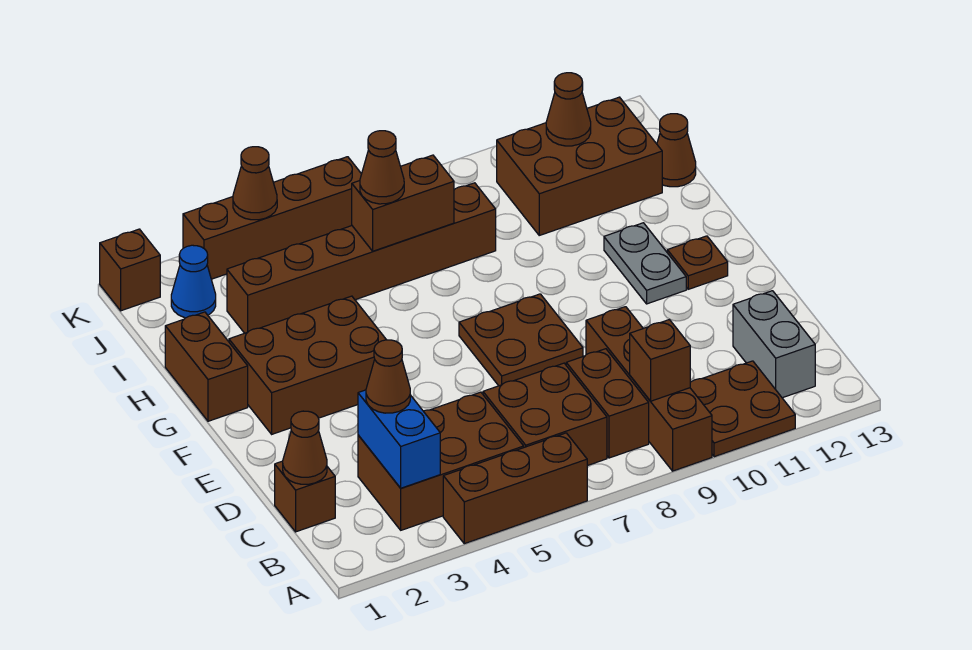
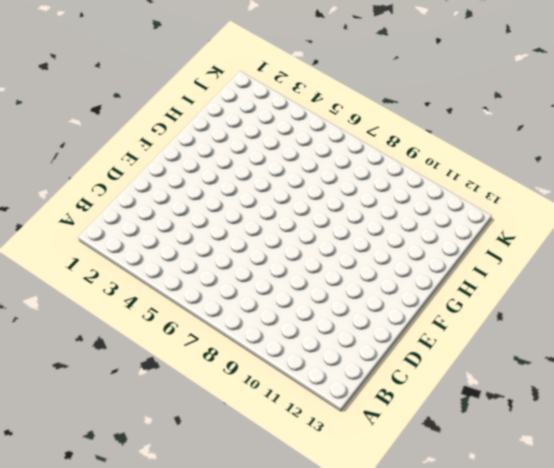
none -> brown brick A4:A6 level 1
none -> brown brick A9:D9 level 1
none -> brown plate A10:B11 level 1

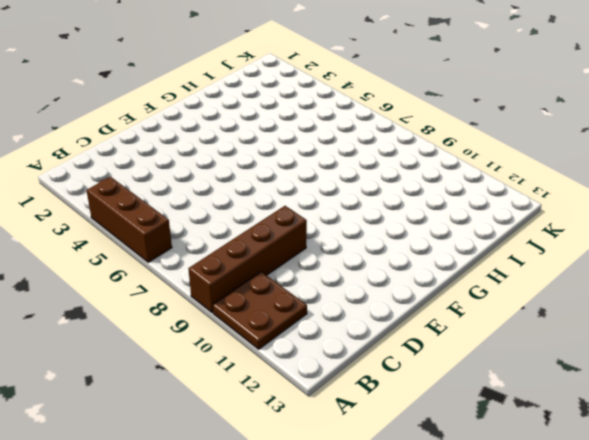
none -> brown brick B3:C5 level 1
none -> brown brick B6:C7 level 1
none -> brown brick B8:C8 level 1

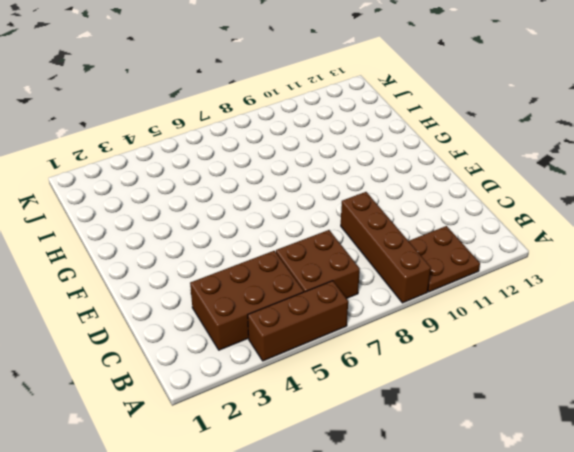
none -> brown brick B8:C8 level 1
none -> grey brick B12:C12 level 1
none -> brown brick C1 level 1

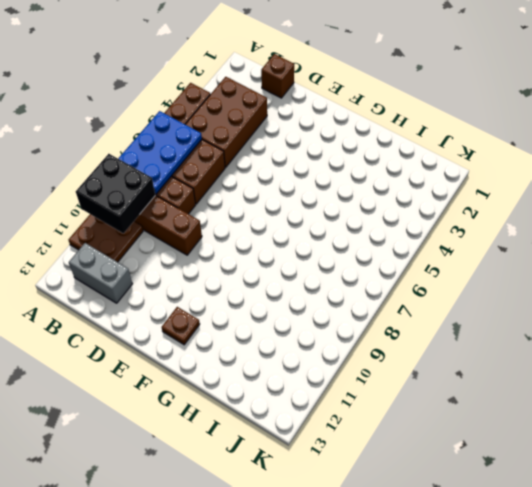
blue plate A6:B8 level 2 -> none
black brick A9:B10 level 2 -> brown brick B9 level 2
none -> brown plate E7:F8 level 1
none -> brown brick F2:G4 level 1
none -> grey plate F11:G11 level 1

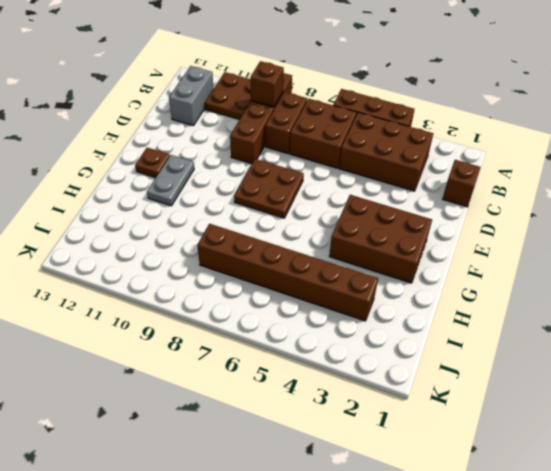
none -> brown brick G1:H1 level 1
none -> brown brick I10:J12 level 1
none -> brown cone I13 level 1

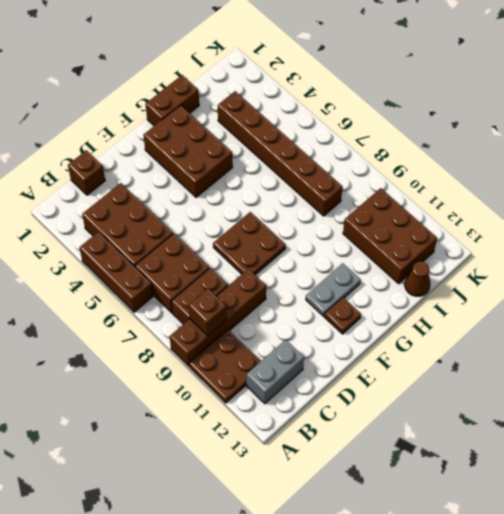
none -> blue cone J2 level 1
none -> brown brick K1 level 1
none -> brown brick K3:K6 level 1

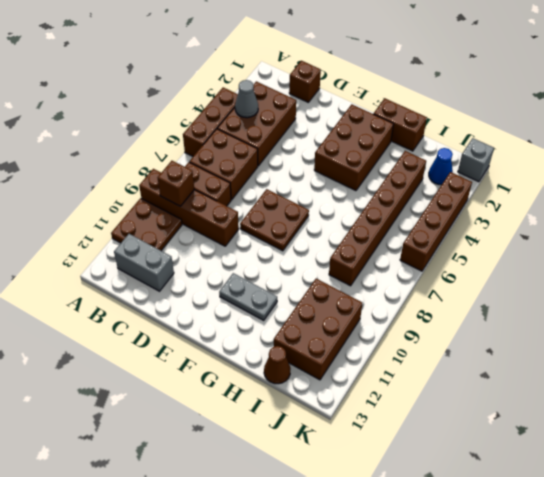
grey cone B4 level 2 -> none
grey brick K1 level 1 -> brown brick K1 level 1
none -> brown plate F12 level 1
none -> blue brick B3:C3 level 2
none -> brown cone C1 level 2

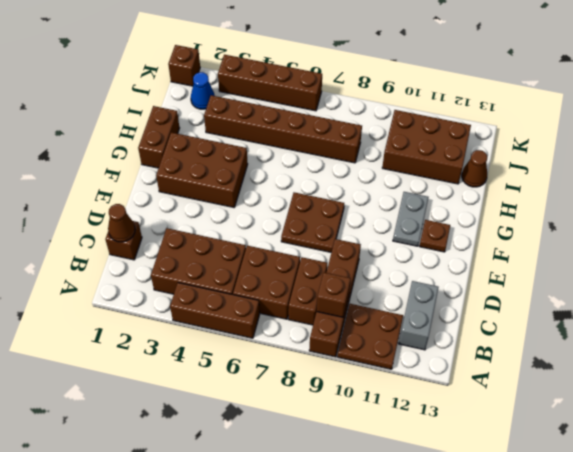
none -> blue brick B3:C3 level 2
none -> brown brick I6:I7 level 2
none -> brown cone J11 level 2

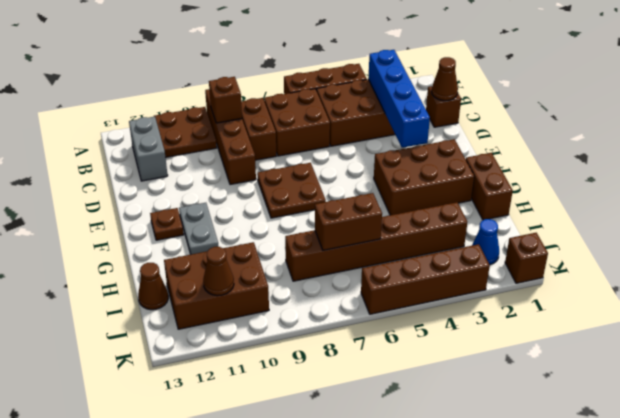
blue brick B3:E3 level 2 -> blue brick B3:C3 level 2
none -> brown cone K4 level 2
none -> brown cone C3 level 3
none -> brown cone I6 level 3

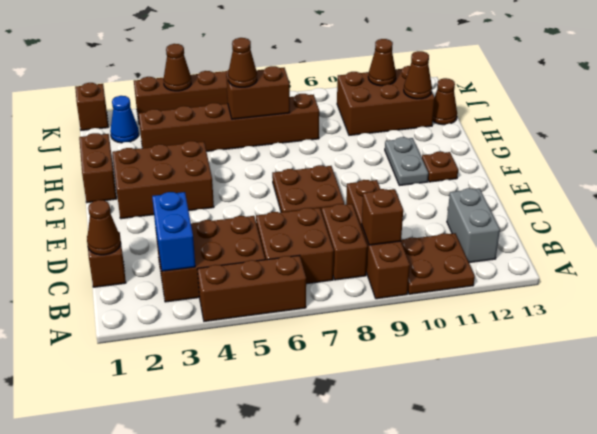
brown cone I12 level 2 -> brown cone C3 level 3

